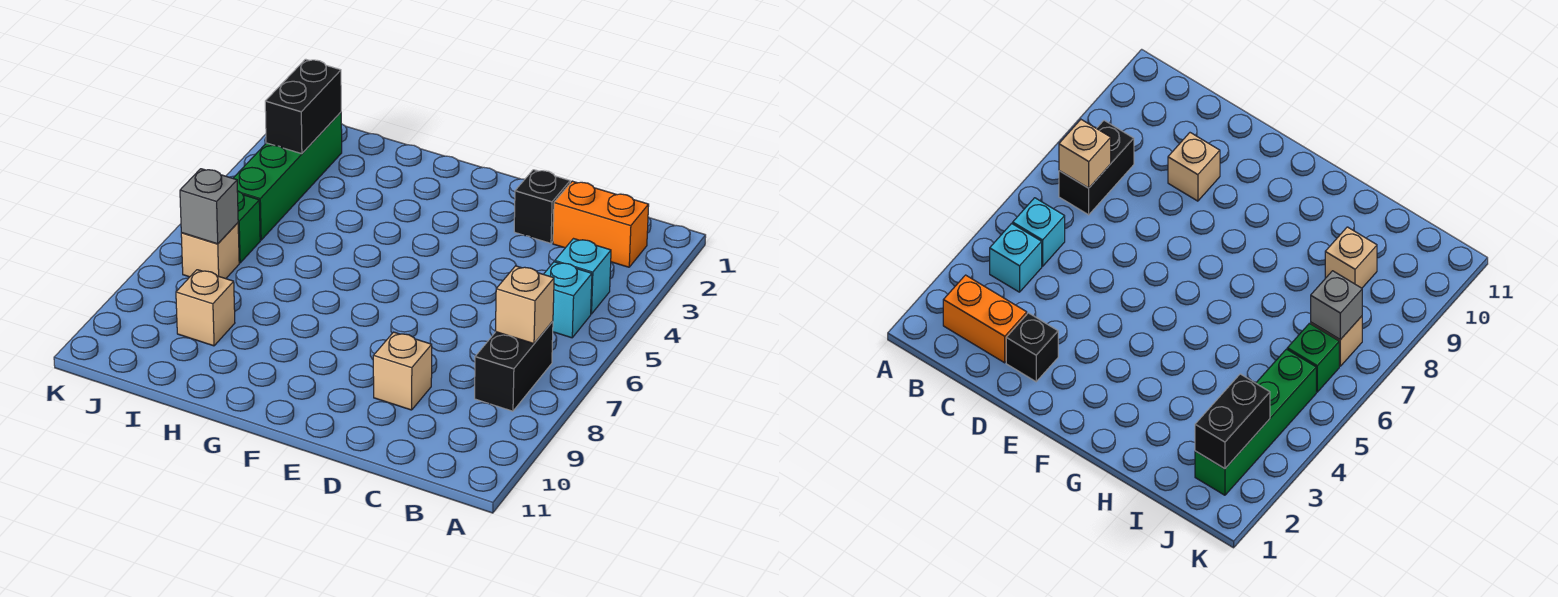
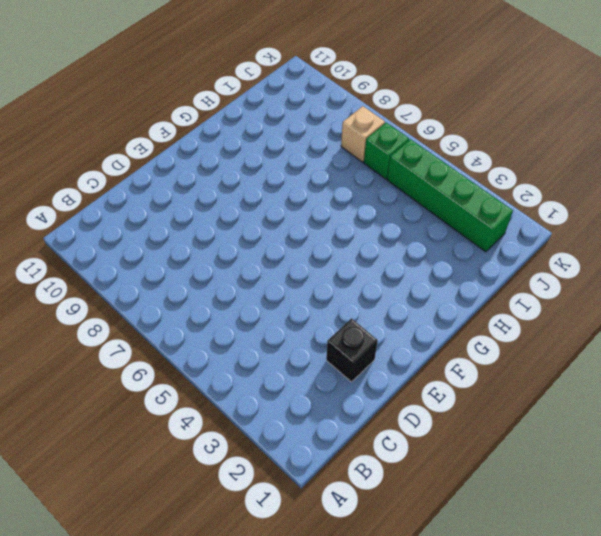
none -> orange brick B2:C2 level 1
none -> cyan brick B4 level 1
none -> cyan brick B5 level 1

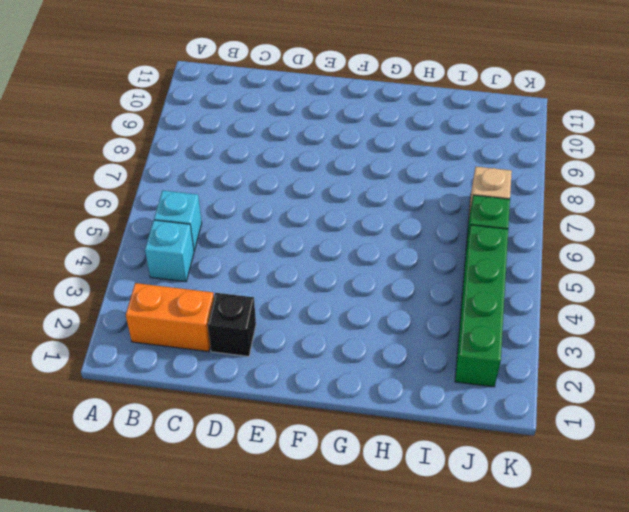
none -> black brick B7:B8 level 1
none -> tan brick D9 level 1
none -> tan brick I9 level 1

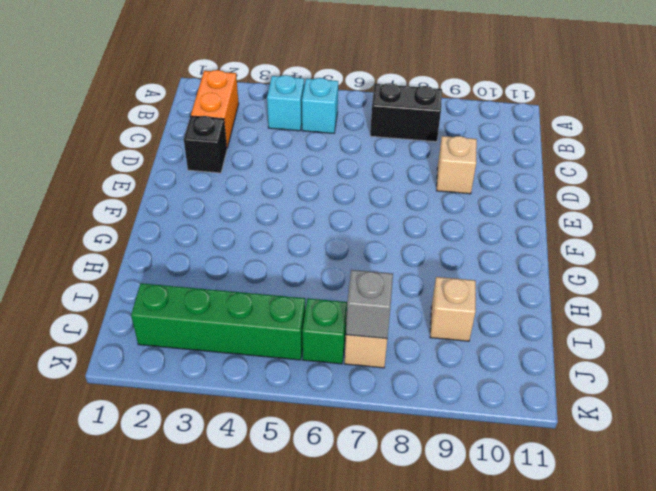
none -> tan brick B7 level 2
none -> black brick J2:J3 level 2

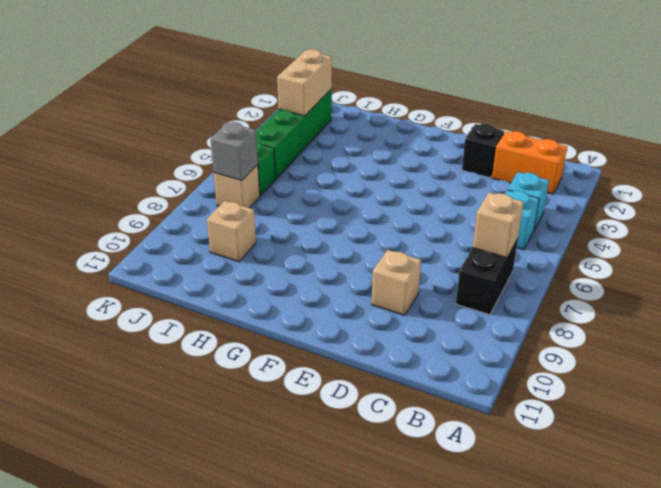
tan brick J2:J3 level 2 -> black brick J2:J3 level 2

